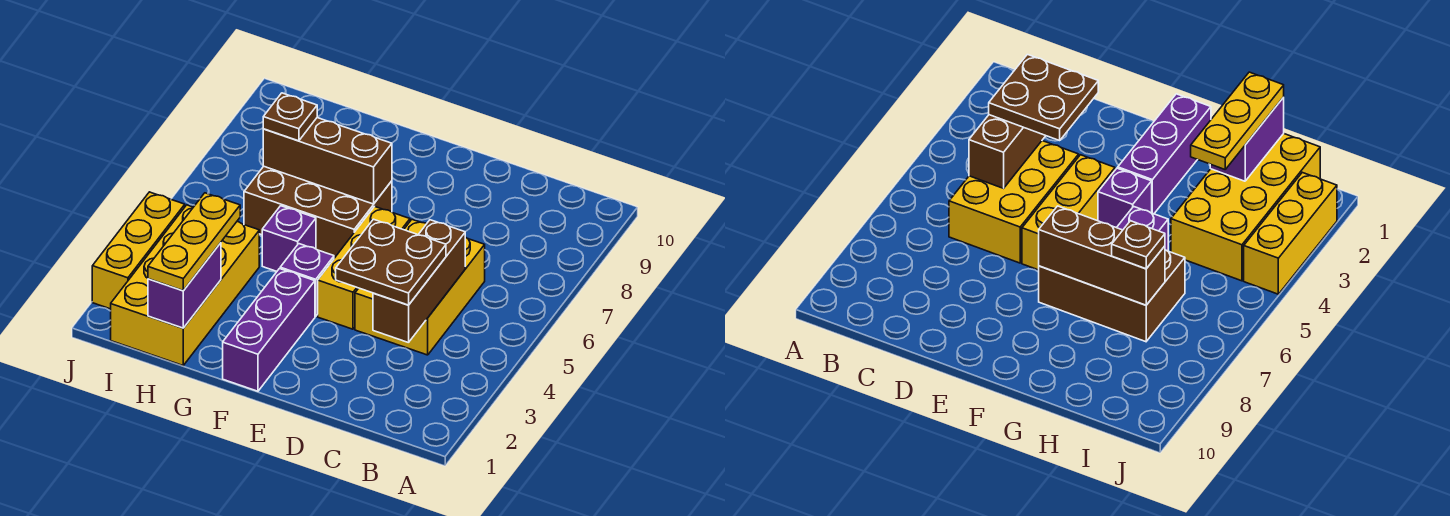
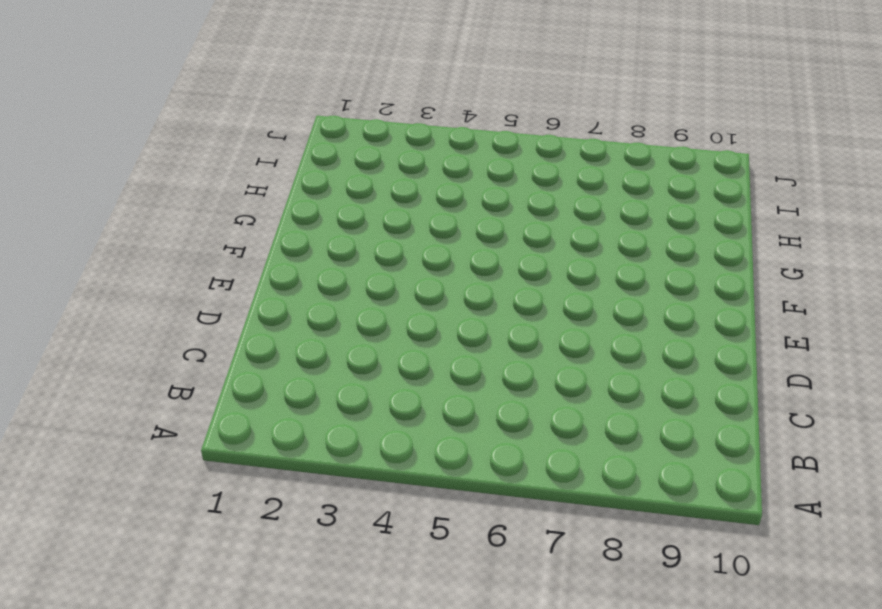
none -> yellow brick C4:D6 level 1
none -> yellow brick E4:E6 level 1
none -> purple brick F1:F3 level 1

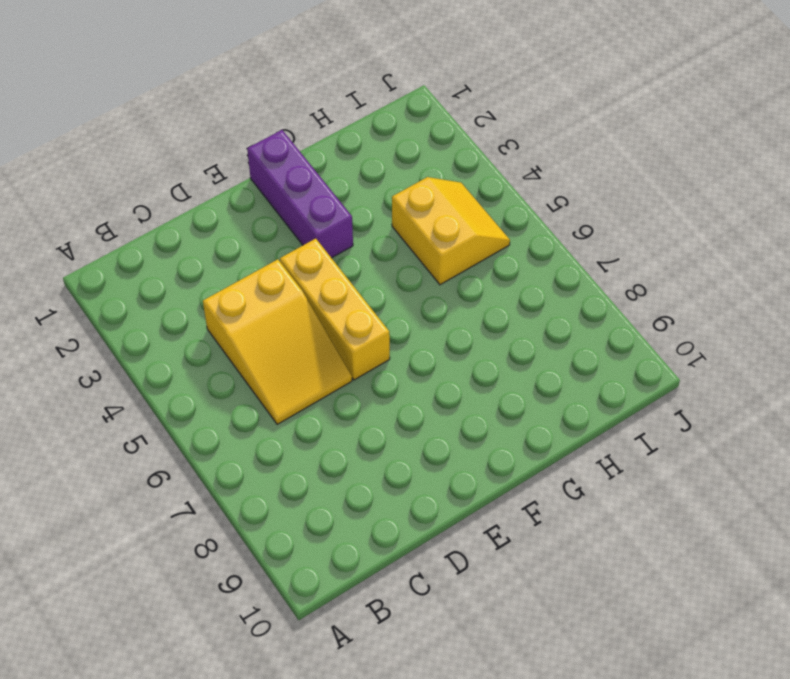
yellow slope C4:D6 level 1 top 4 -> yellow brick C4:D6 level 1
yellow slope H4:I5 level 1 top H -> yellow brick H1:I4 level 1
none -> purple brick F4 level 1
none -> brown brick F6:H7 level 1
none -> purple brick G5 level 1

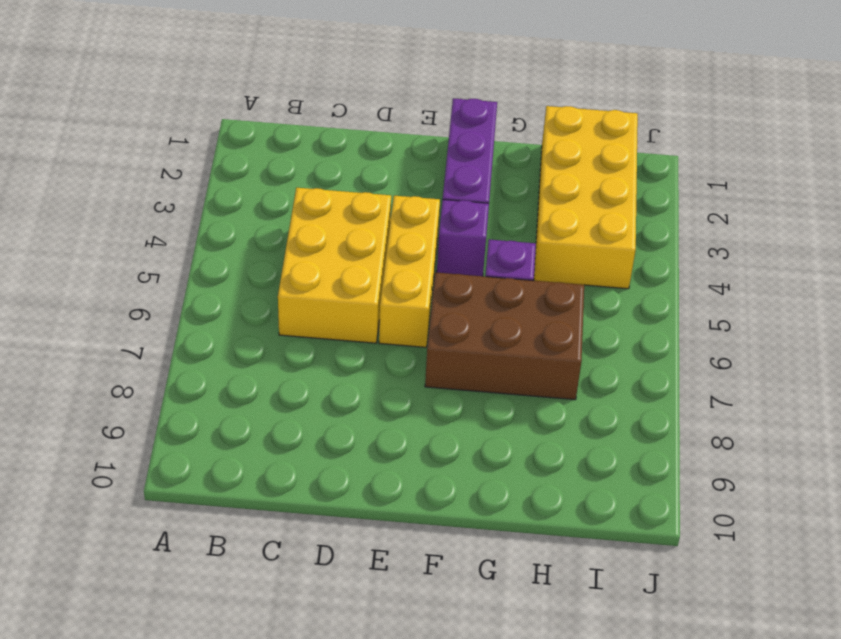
none -> yellow brick J2:J4 level 1
none -> brown brick C3:C5 level 2
none -> brown brick F7:H7 level 2

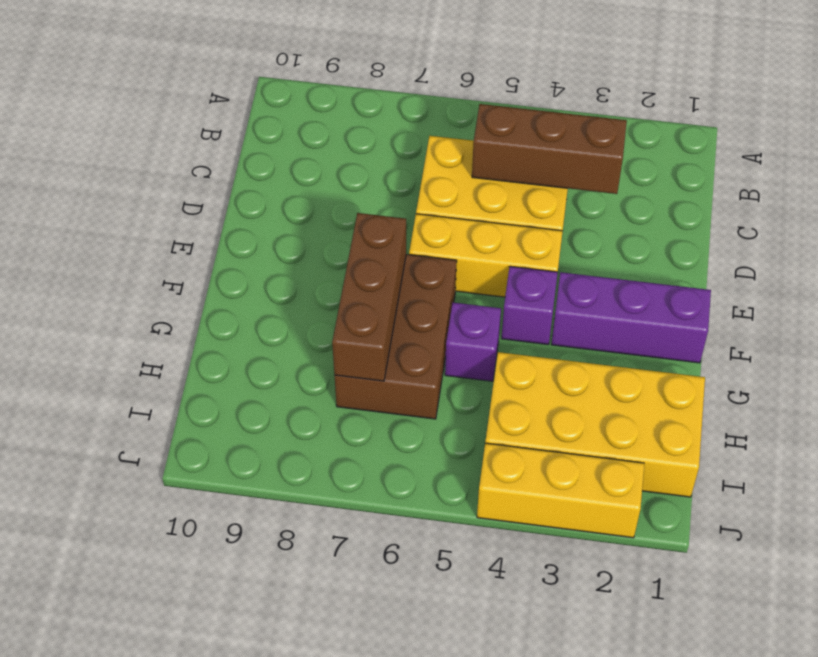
none -> purple brick H1:H2 level 2
none -> brown plate C3:D4 level 3
none -> yellow plate H1:H3 level 3

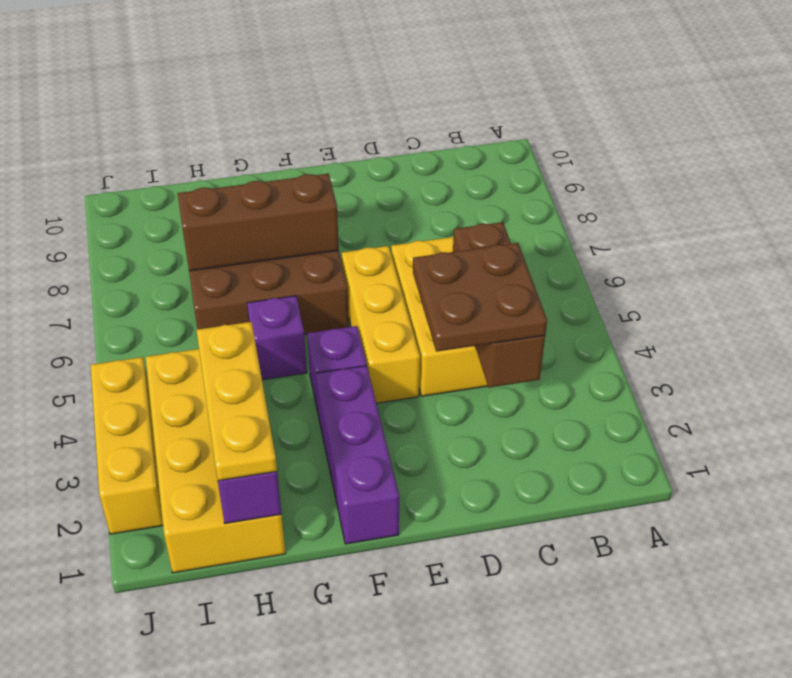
none -> brown plate H7 level 3

